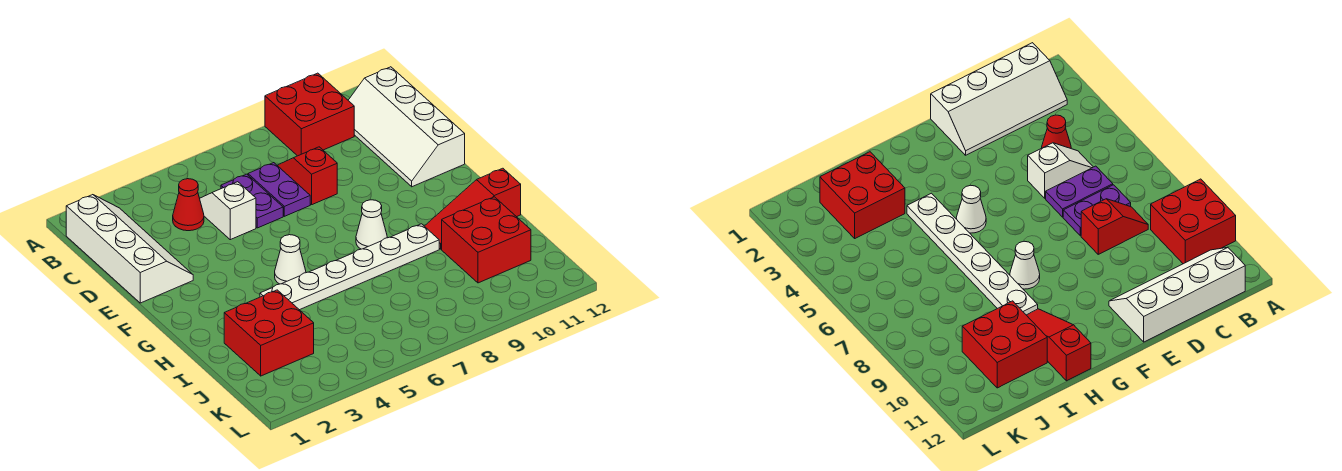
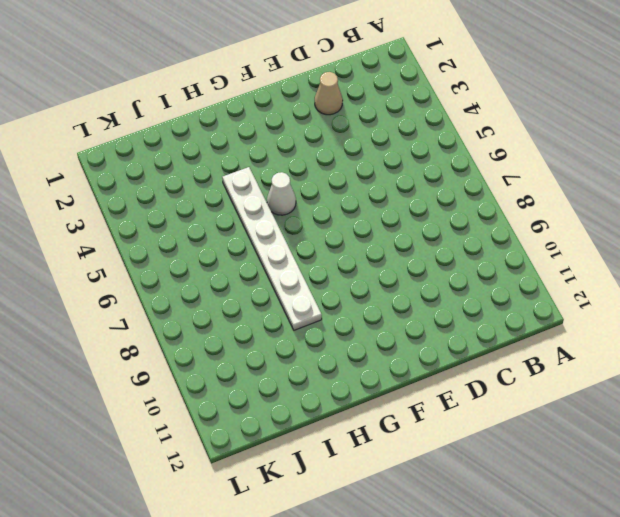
tan cone D2 level 1 -> white slope B1:E2 level 1 top 1
none -> red brick A9:B10 level 1
none -> white slope B11:E12 level 1 top 12
none -> red cone C4 level 1

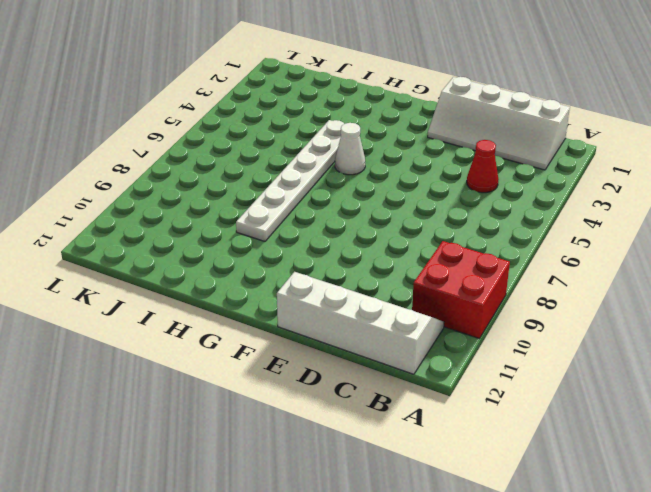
none -> white slope C5:D5 level 1 top D
none -> purple plate C6:D6 level 1
none -> purple plate C7:D7 level 1

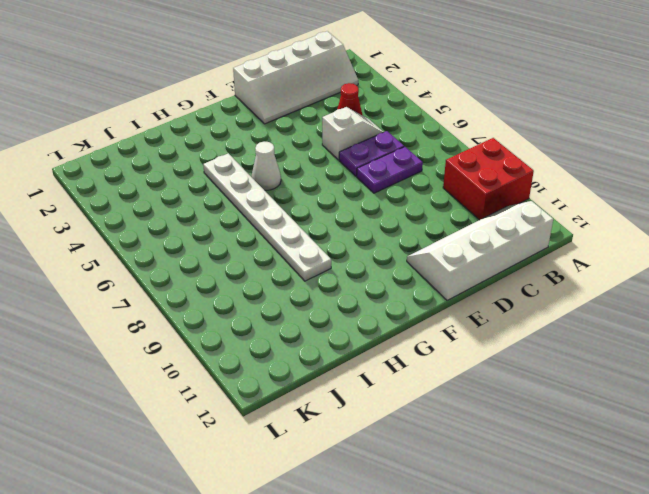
none -> red slope C8:D8 level 1 top D
none -> white cone G8 level 1
none -> red slope H10:H12 level 1 top 12

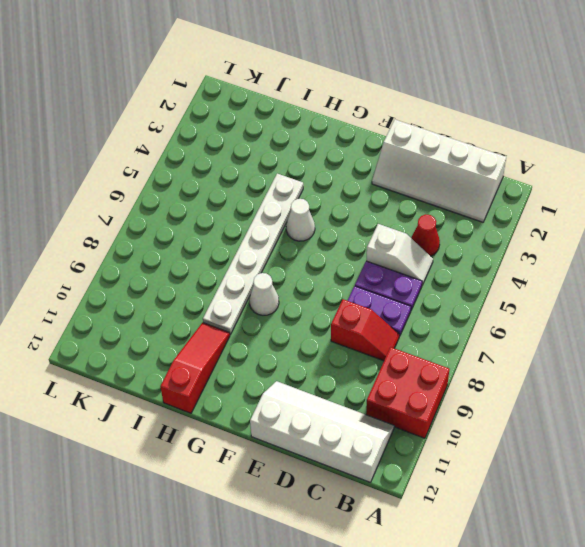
none -> red brick I2:J3 level 1
none -> red brick I10:J11 level 1

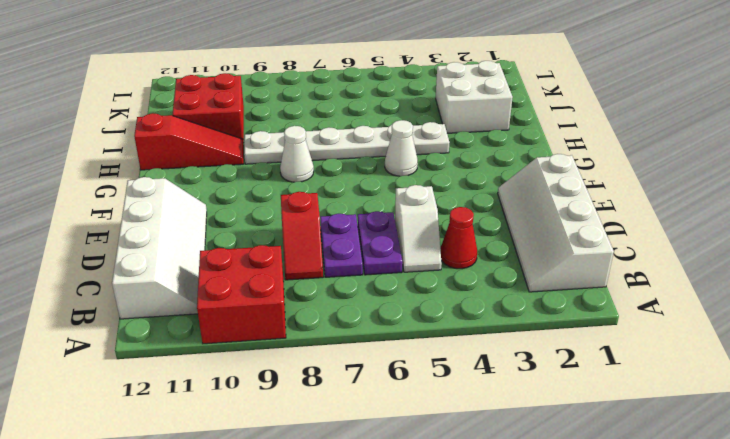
white brick I2:J3 level 1 -> red brick I2:J3 level 1

